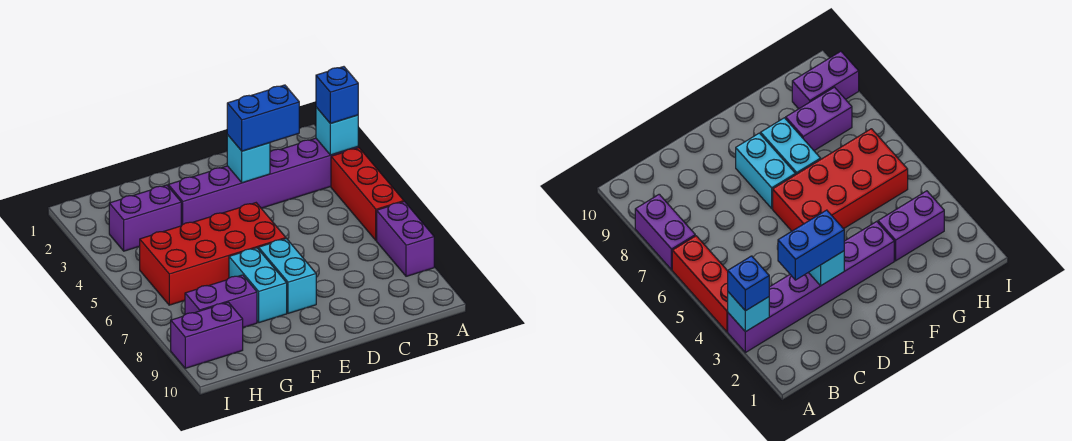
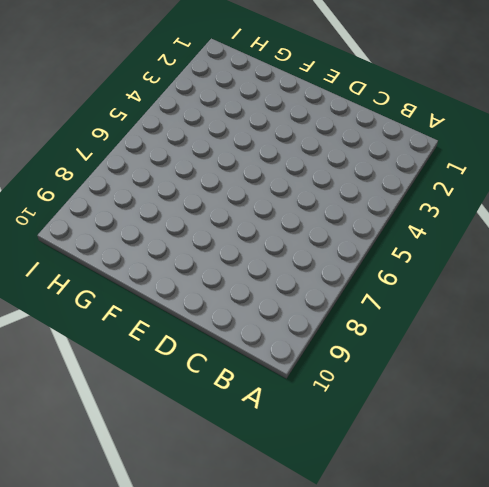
none -> purple brick A3:F3 level 1
none -> red brick A4:A6 level 1
none -> purple brick A7:A8 level 1

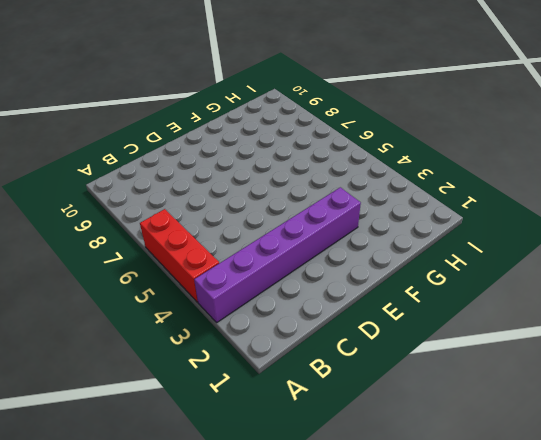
none -> purple brick A7:A8 level 1
none -> red brick E5:H6 level 1
none -> cyan brick E7:E8 level 1

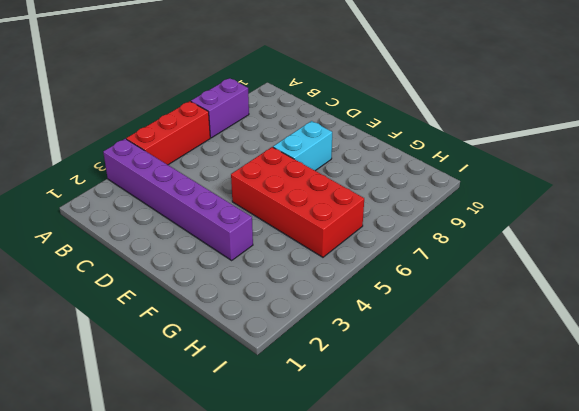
none -> cyan brick F7:F8 level 1
none -> purple brick G3:H3 level 1
none -> purple brick G8:H8 level 1

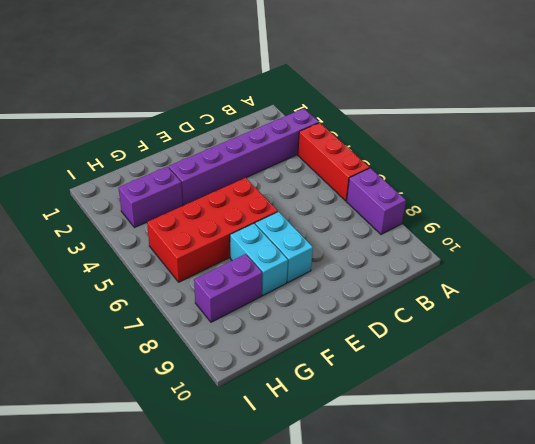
none -> purple brick H9:I9 level 1
none -> cyan brick A3 level 2
none -> cyan brick D3 level 2

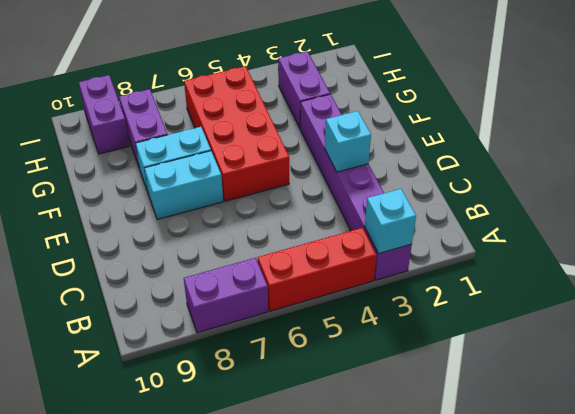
none -> blue brick A3 level 3
none -> blue brick C3:D3 level 3

